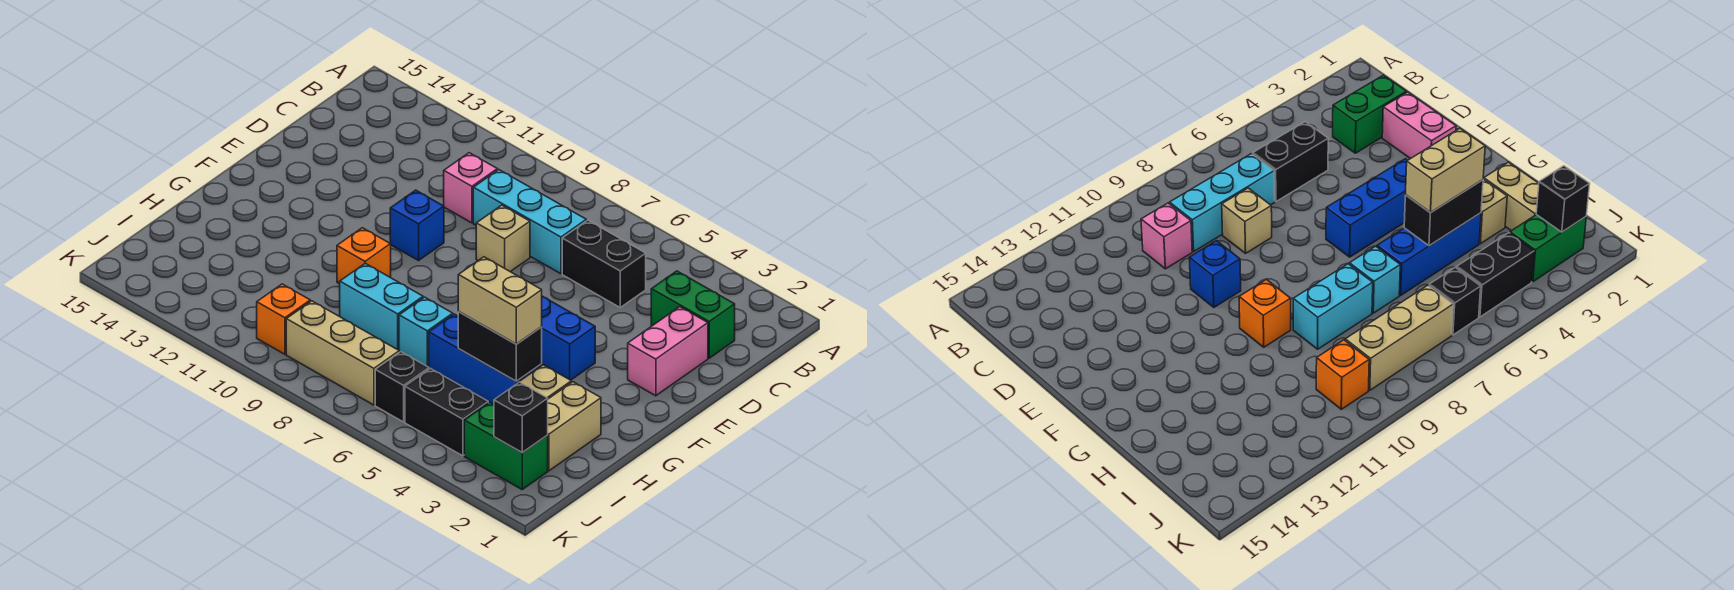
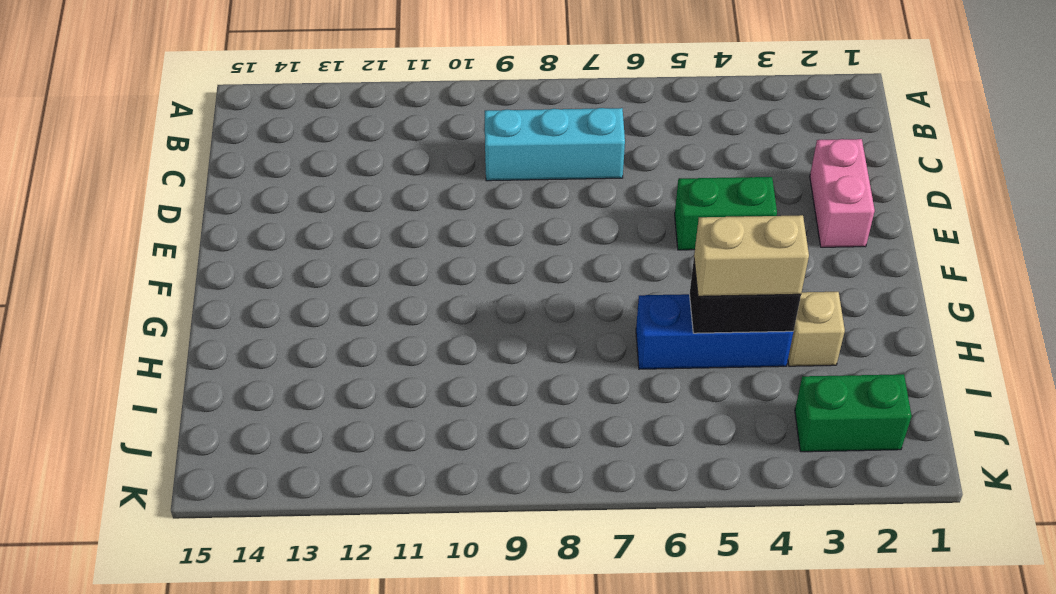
green brick E4:E5 level 1 -> green brick C2:C3 level 1
none -> black brick C5:C6 level 1
none -> pink brick C10 level 1
none -> tan brick D8 level 1

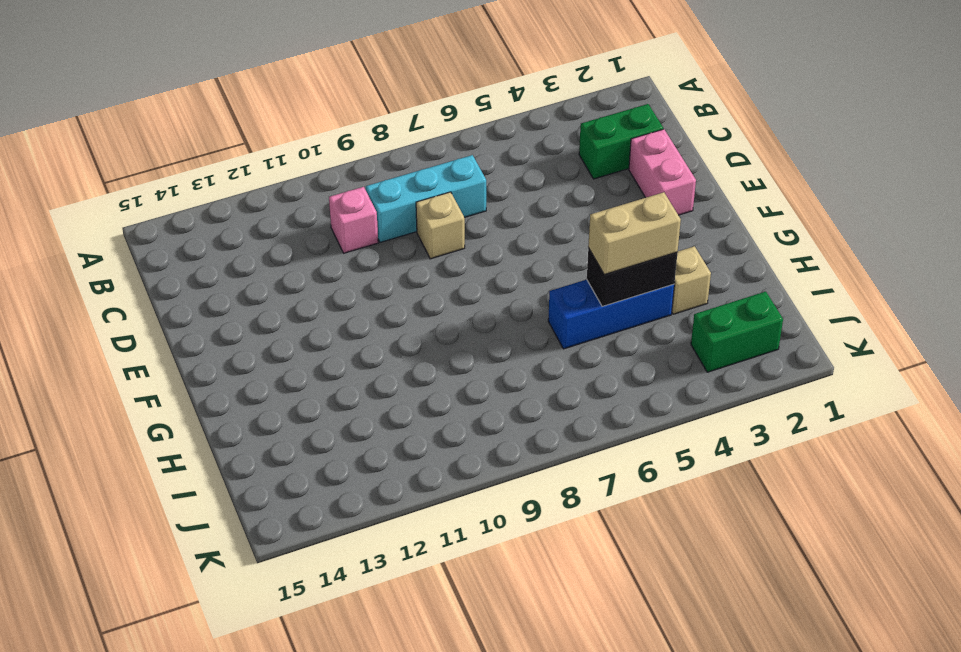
none -> black brick C5:C6 level 1
none -> blue brick E10 level 1
none -> blue brick F4:F6 level 1

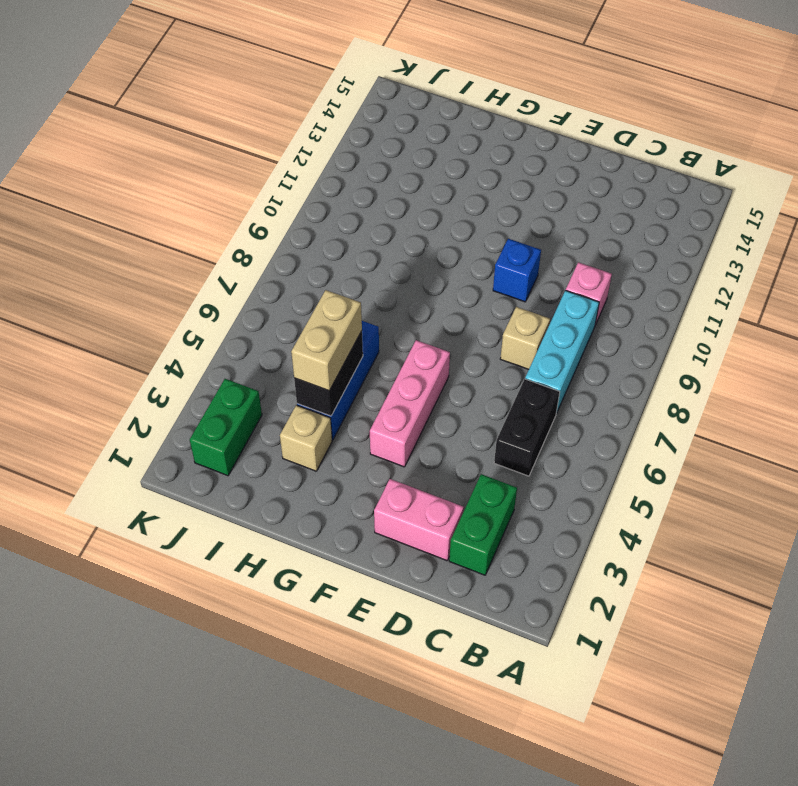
pink brick F4:F6 level 1 -> blue brick F4:F6 level 1
none -> orange brick G10 level 1
none -> tan brick H2:I2 level 1
none -> cyan brick H7 level 1

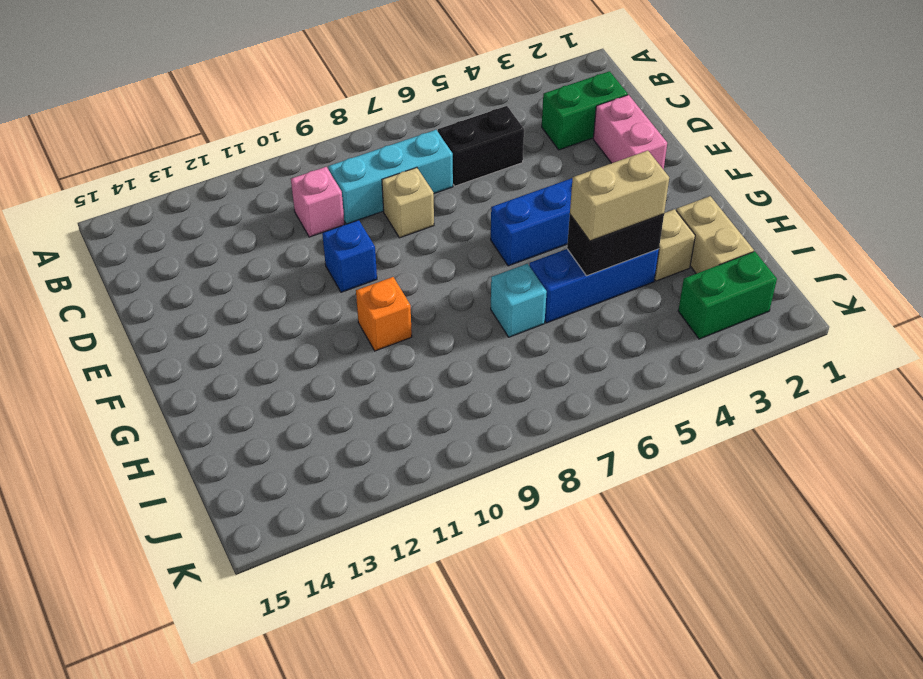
none -> cyan brick H8:H9 level 1
none -> black brick J4:J5 level 1
none -> black brick J6 level 1

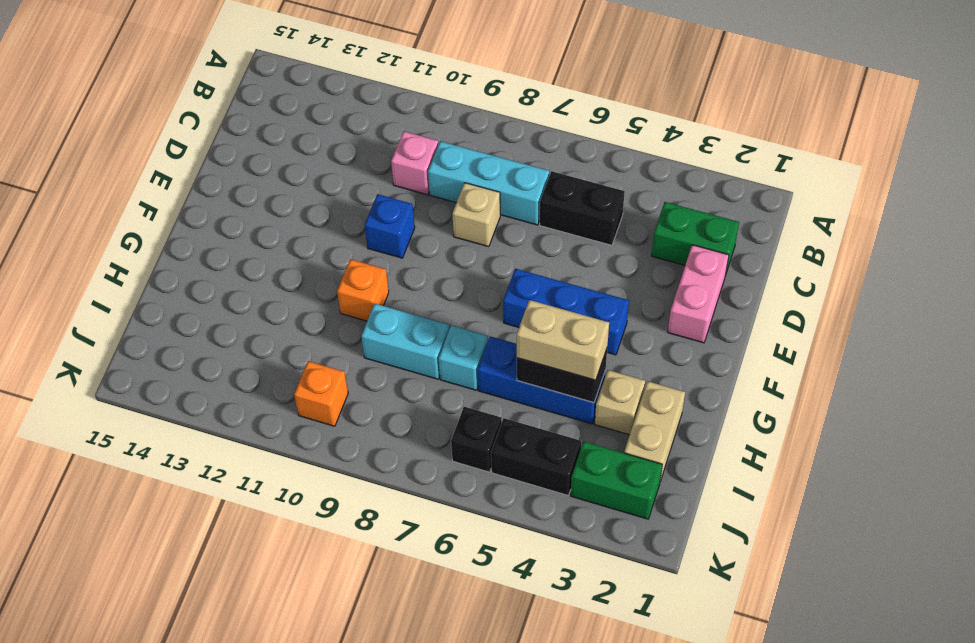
none -> tan brick J7:J9 level 1
none -> black brick J2 level 2

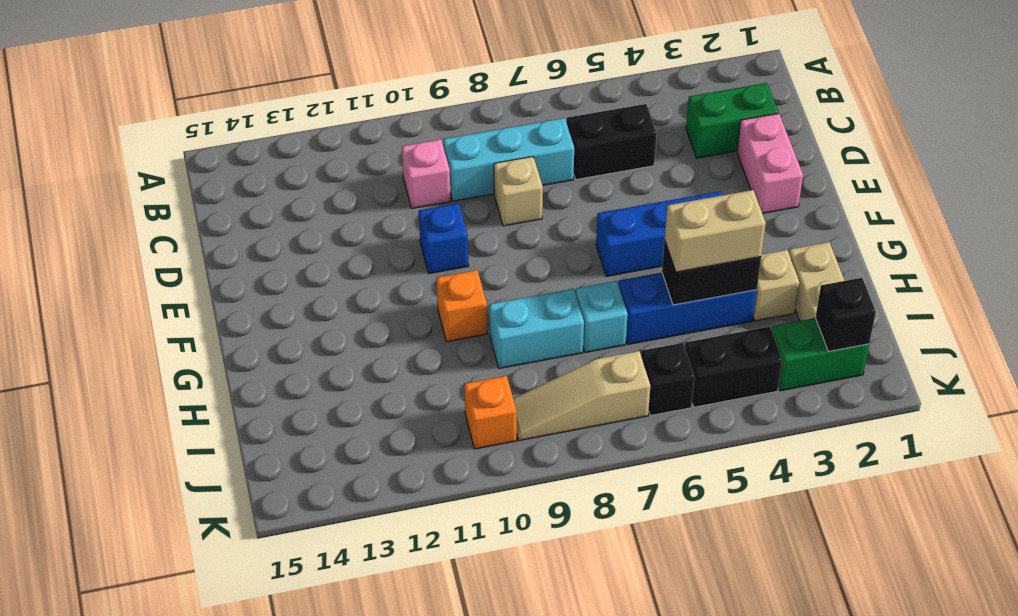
tan slope J7:J9 level 1 top 7 -> tan brick J7:J9 level 1

